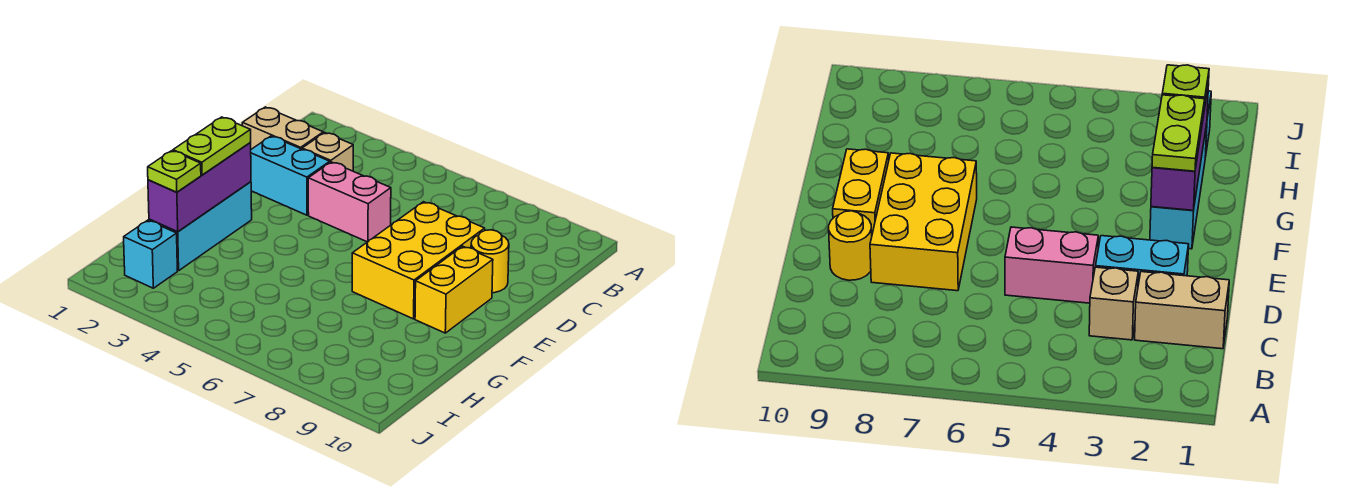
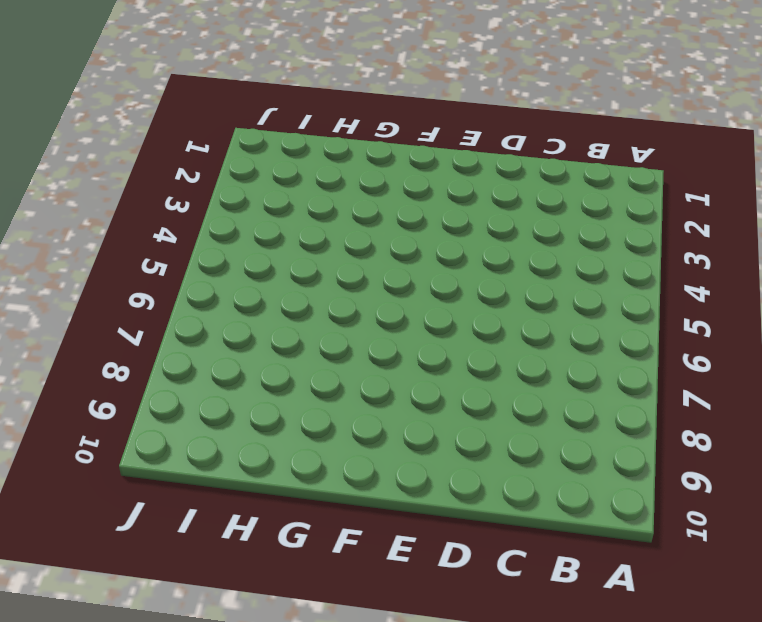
none -> tan brick C1:C2 level 1
none -> tan brick C3 level 1
none -> cyan brick D2:D3 level 1

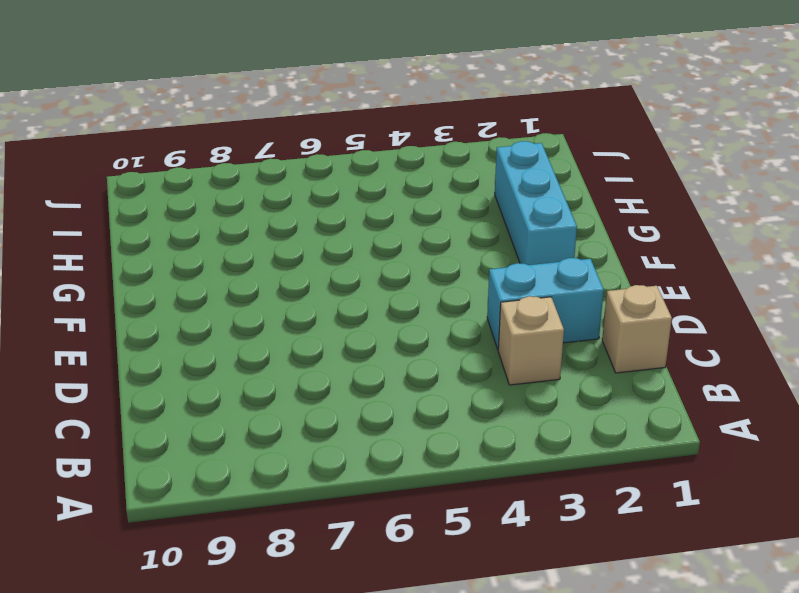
tan brick C1 level 1 -> tan brick C1:C2 level 1
none -> pink brick D4:D5 level 1
none -> yellow brick D7:F8 level 1
none -> yellow round brick D9 level 1

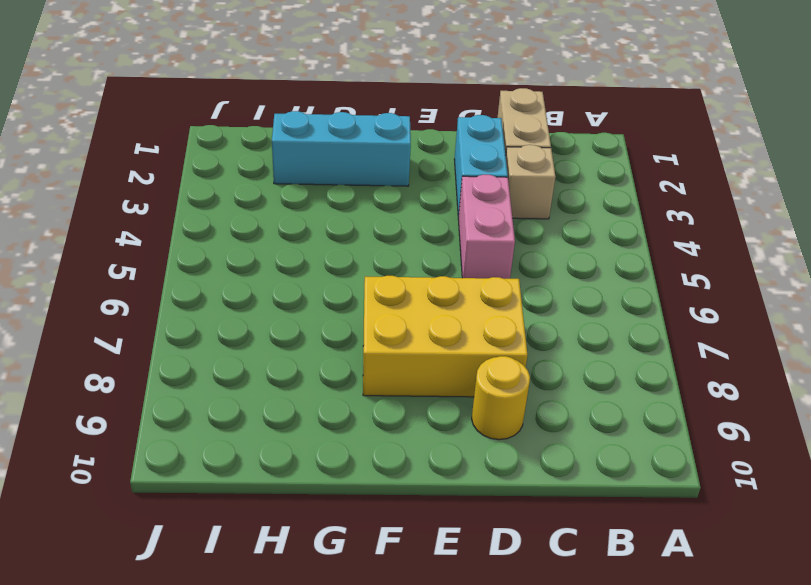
none -> yellow brick E9:F9 level 1
none -> cyan brick I2 level 1
none -> purple brick F2:H2 level 2

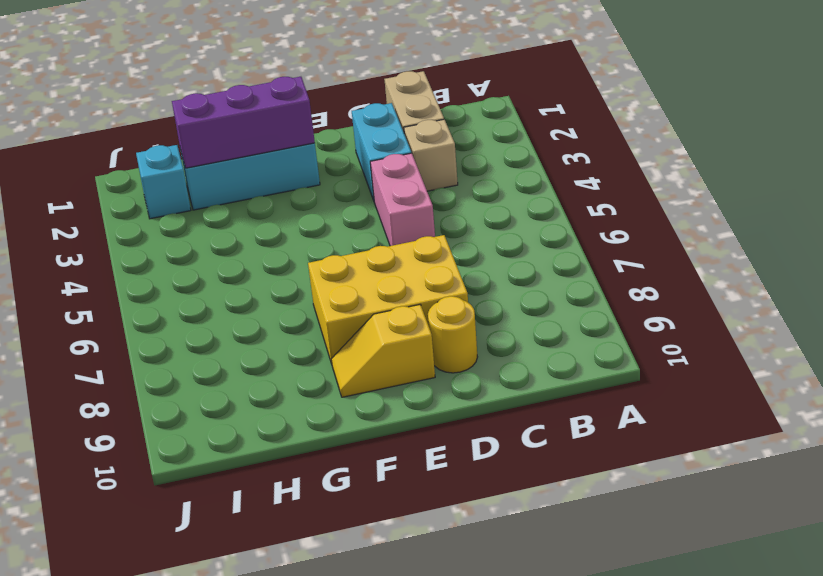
yellow slope E9:F9 level 1 top E -> yellow brick E9:F9 level 1
none -> lime plate F2:G2 level 3
none -> lime plate H2 level 3

